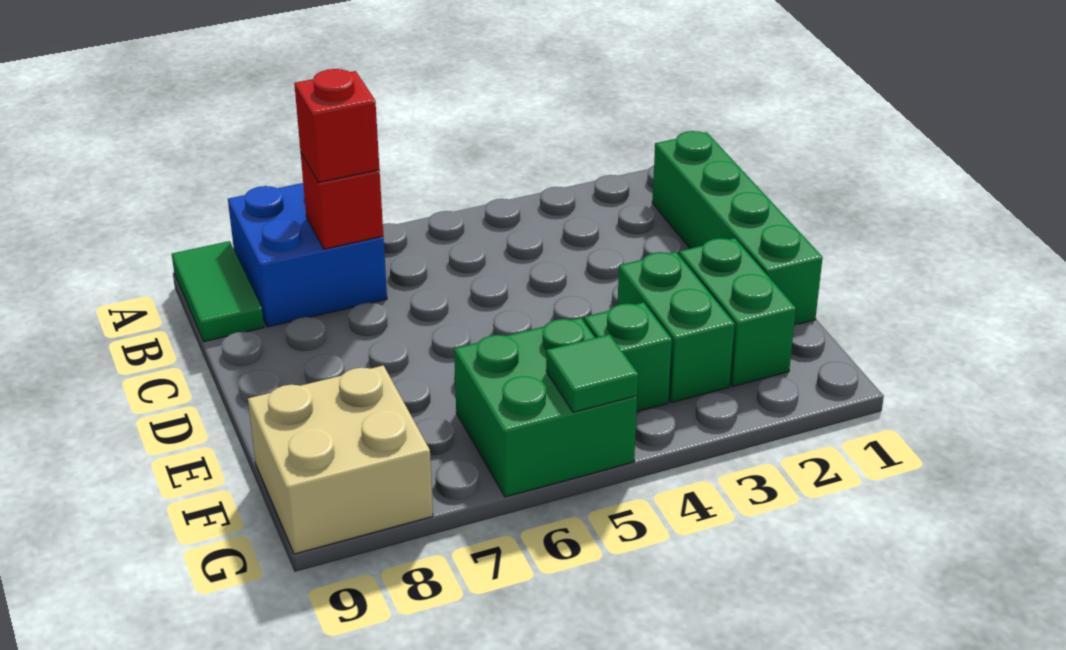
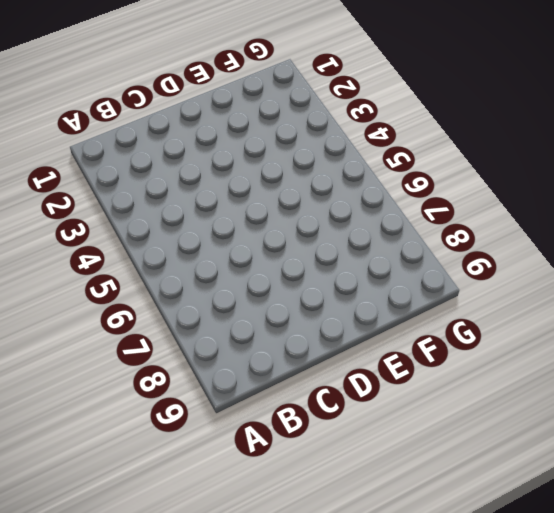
none -> blue brick A7:B8 level 1
none -> green tile A9:B9 level 1

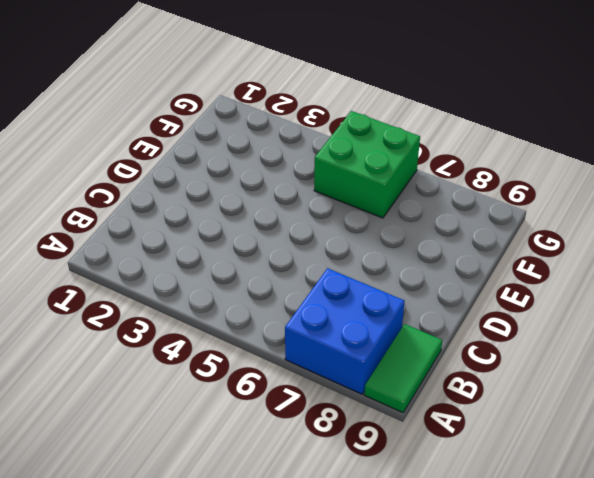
none -> green brick B1:E1 level 1
none -> green brick E2:F2 level 1

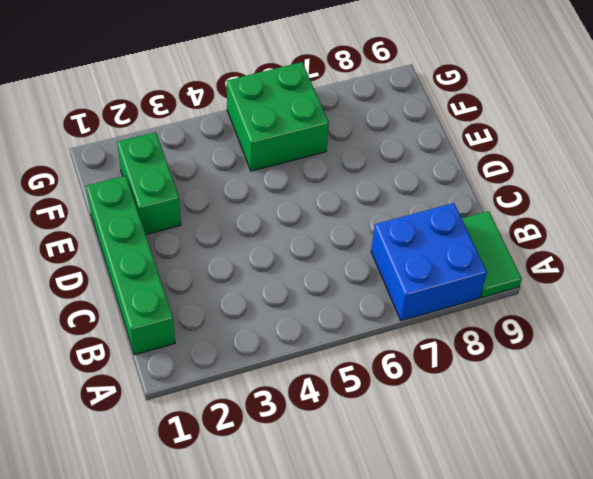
none -> green brick E3:F3 level 1
none -> green brick F4 level 1

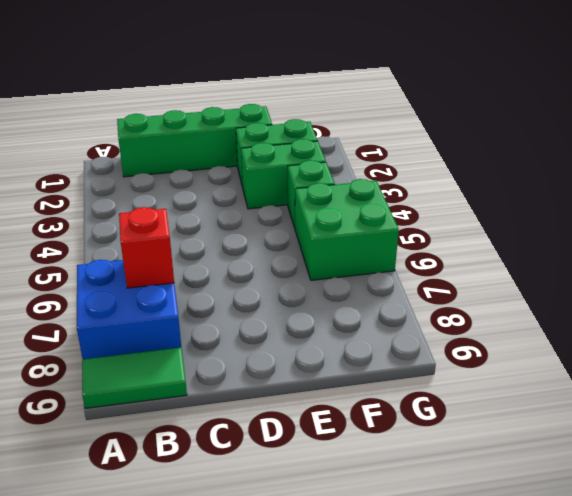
none -> tan brick F8:G9 level 1
none -> green tile G5 level 2

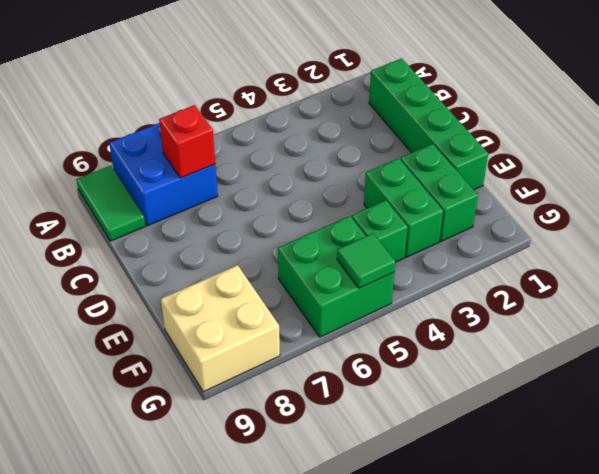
none -> red brick B7 level 3

